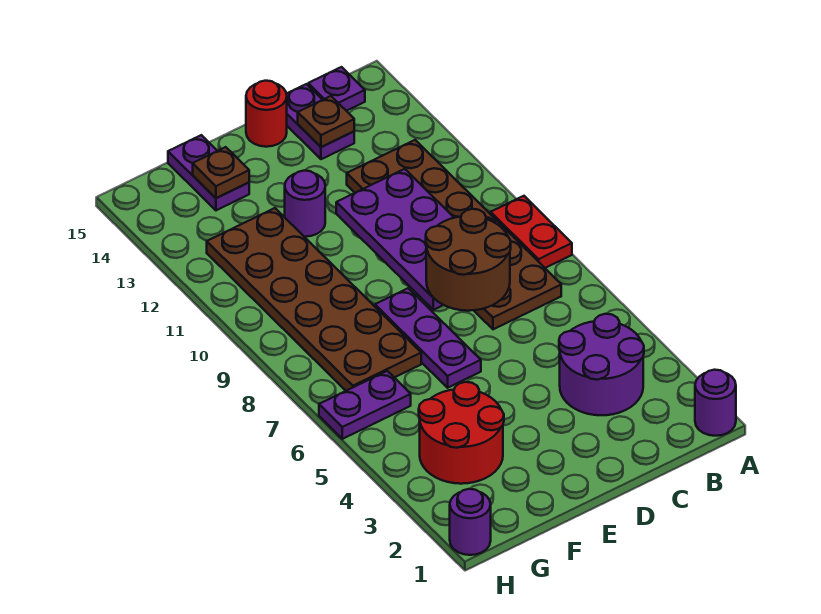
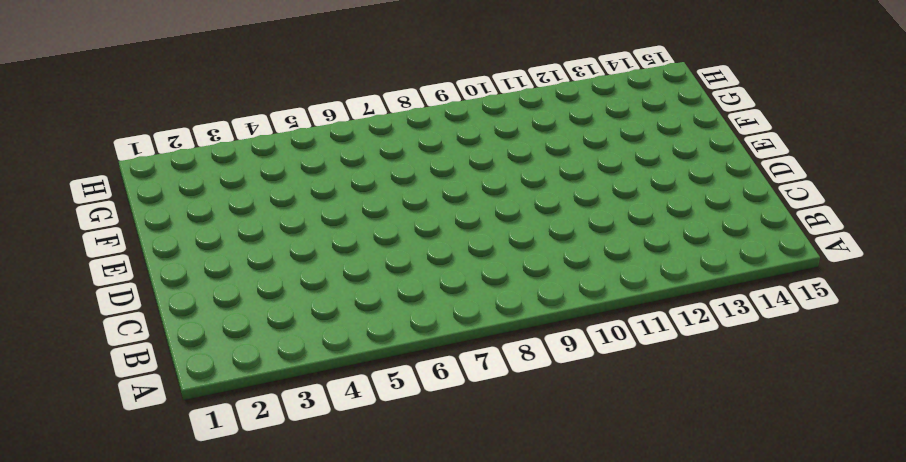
none -> purple round brick A1 level 1
none -> red plate A8:A9 level 1
none -> purple round brick B3:C4 level 1

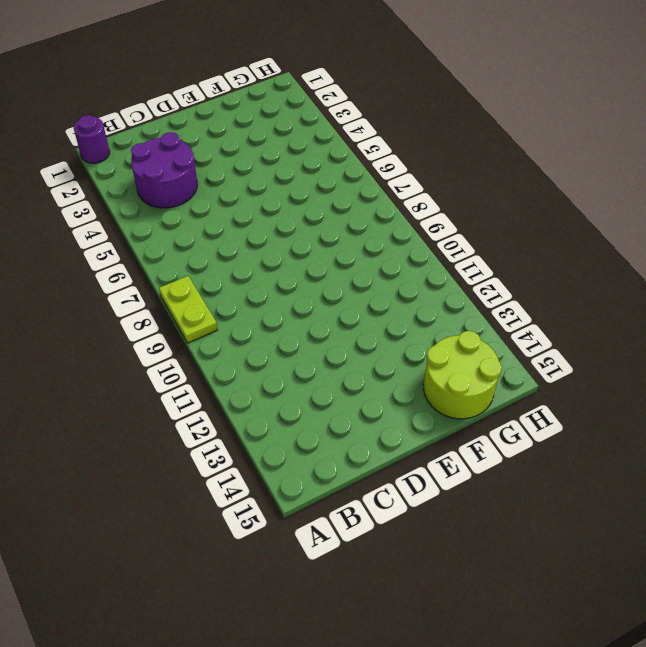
lime plate A8:A9 level 1 -> red plate A8:A9 level 1
lime round brick F14:G15 level 1 -> purple plate F14:F15 level 1
none -> brown plate B7:C12 level 1
none -> purple plate B15 level 1
none -> purple plate C14:C15 level 1

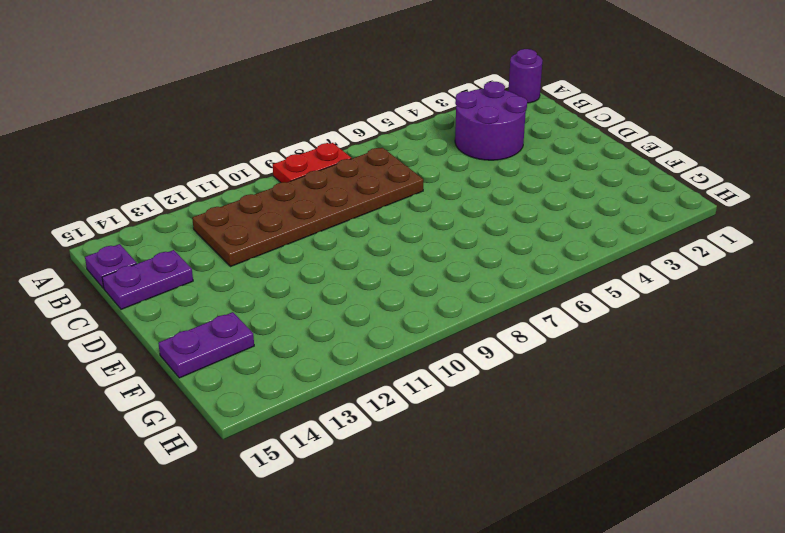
none -> red round brick D15 level 1
none -> purple plate E6:E8 level 1
none -> purple round brick E12 level 1

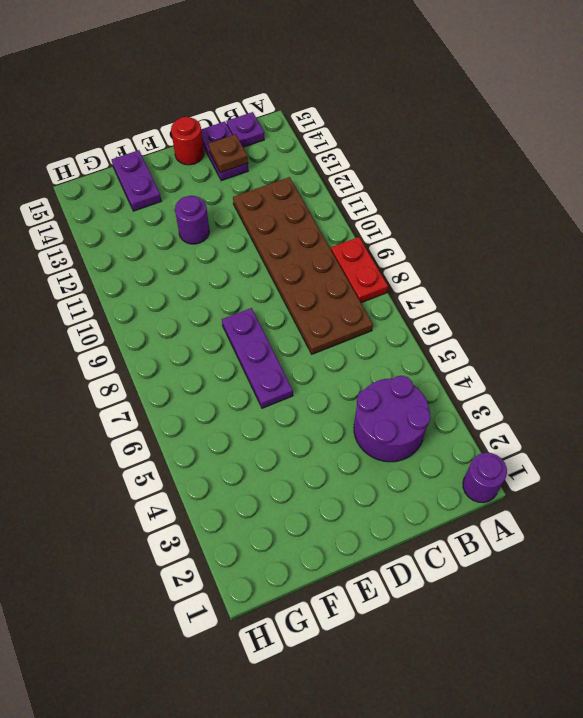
none -> red round brick F3:G4 level 1
none -> brown plate F7:G12 level 1
none -> purple plate G6:H6 level 1

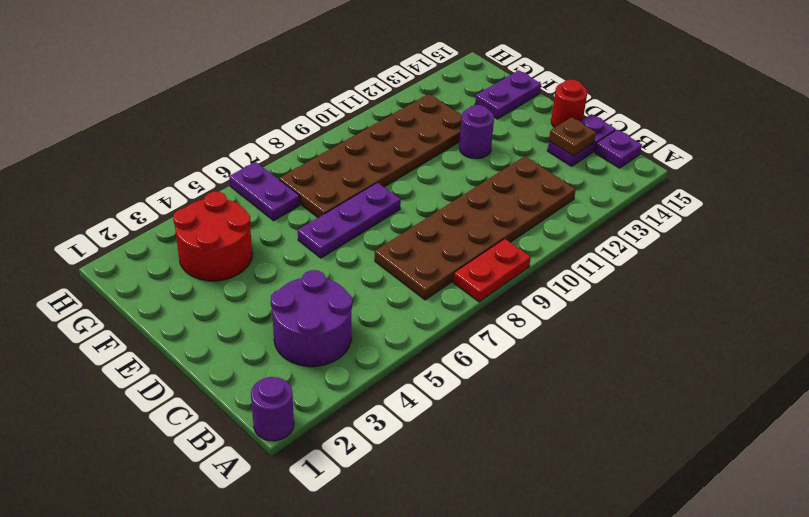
none -> purple round brick H1 level 1
none -> purple plate C8:D11 level 2
none -> brown plate F14 level 2

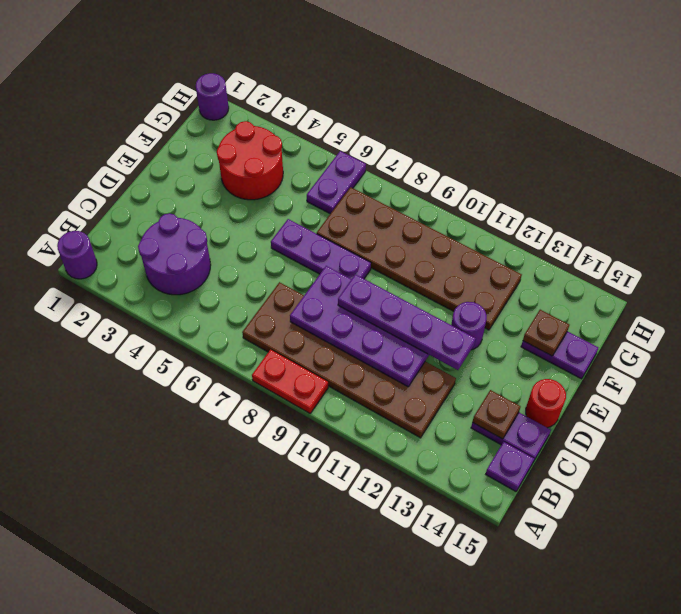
purple plate D9:D12 level 3 -> none
none -> brown round brick C7:D8 level 3

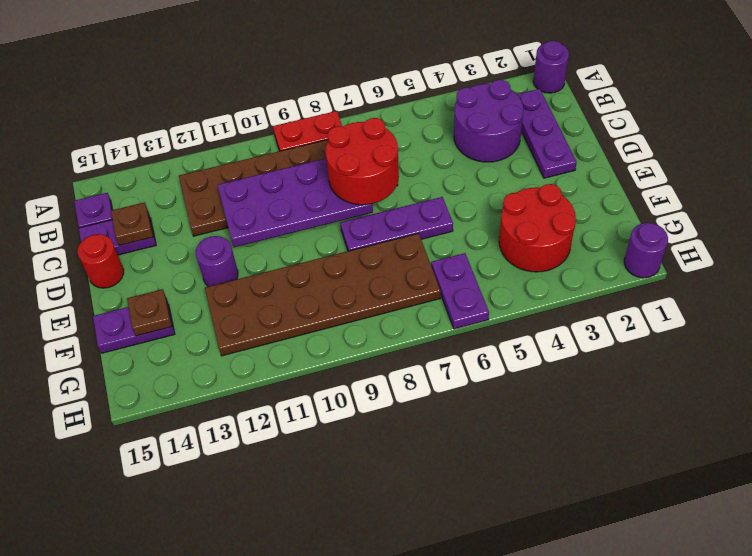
purple plate B2:D2 level 1 -> none
red round brick C7:D8 level 3 -> brown round brick C7:D8 level 3

